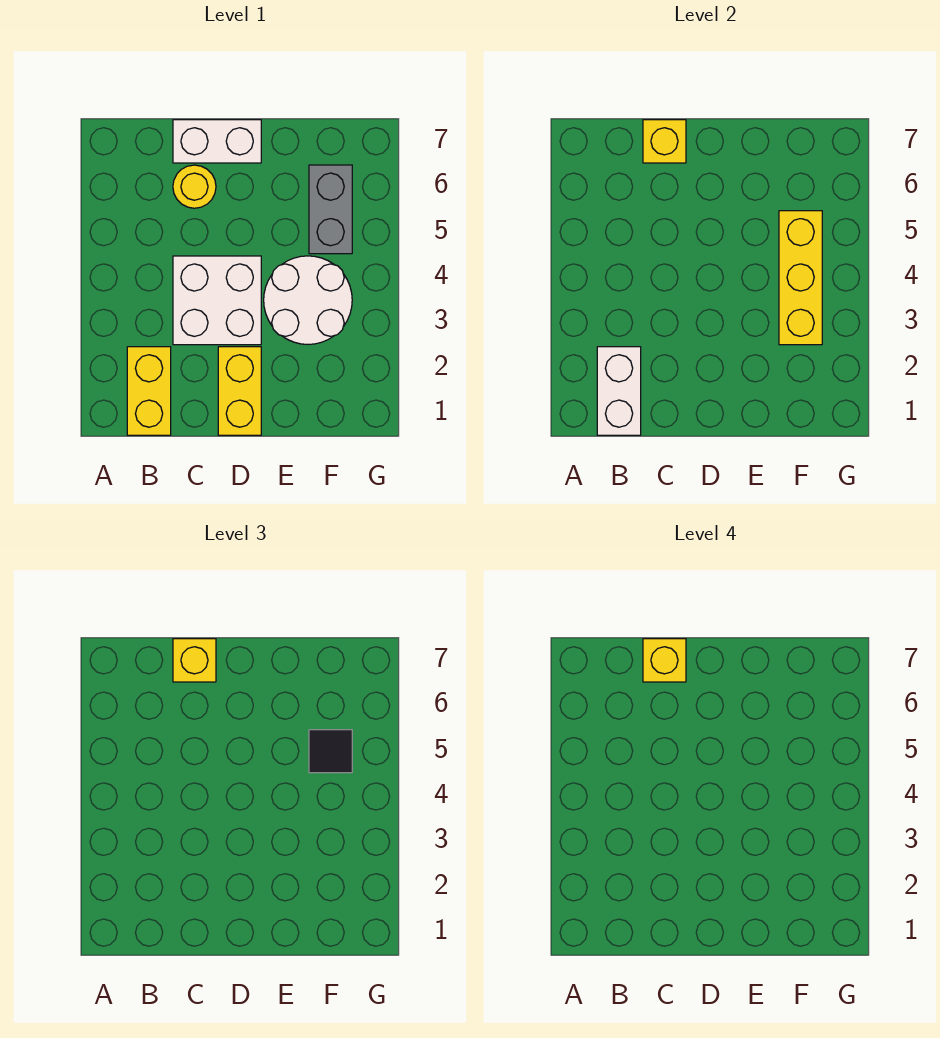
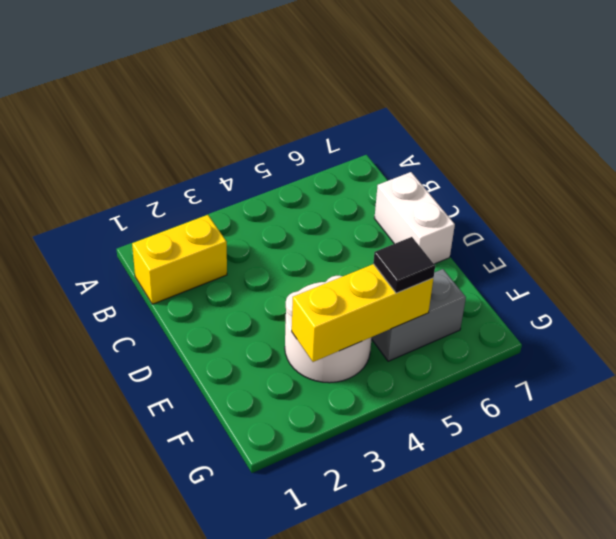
none -> white brick C3:D4 level 1
none -> yellow round brick C6 level 1
none -> yellow brick D1:D2 level 1

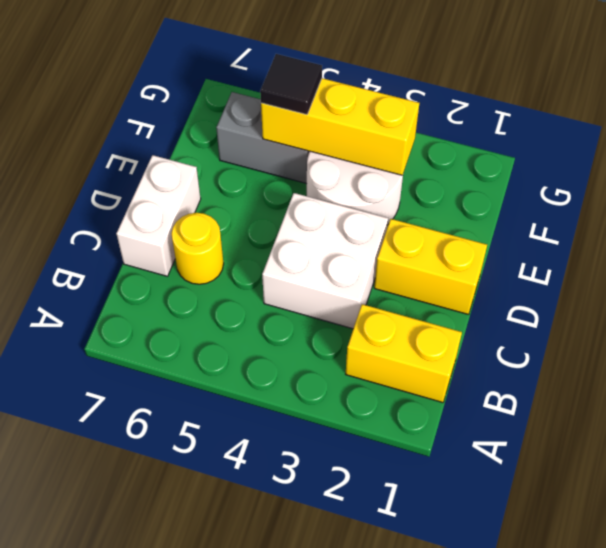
none -> white brick B1:B2 level 2
none -> yellow brick C7 level 2
none -> yellow brick C7 level 3

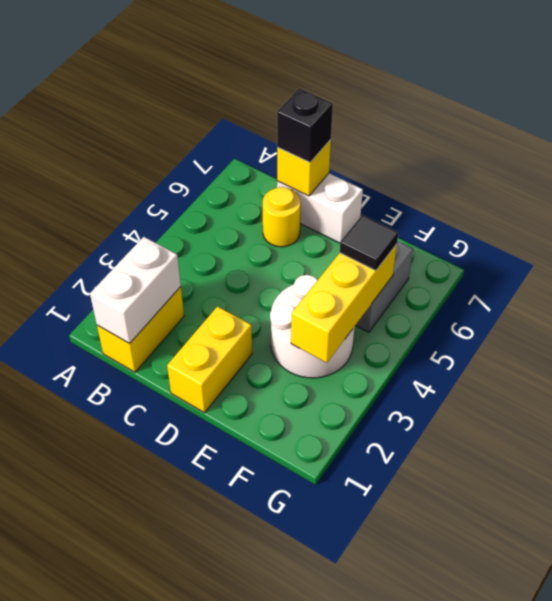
black brick C7 level 3 -> yellow brick C7 level 3
none -> white brick C3:D4 level 1
none -> yellow brick C7 level 4

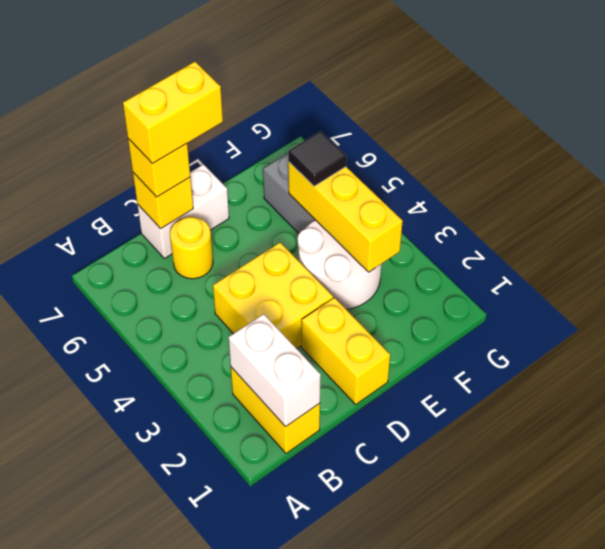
yellow brick C3:D4 level 1 -> white brick C3:D4 level 1
yellow brick C7:D7 level 4 -> yellow brick C7 level 4

